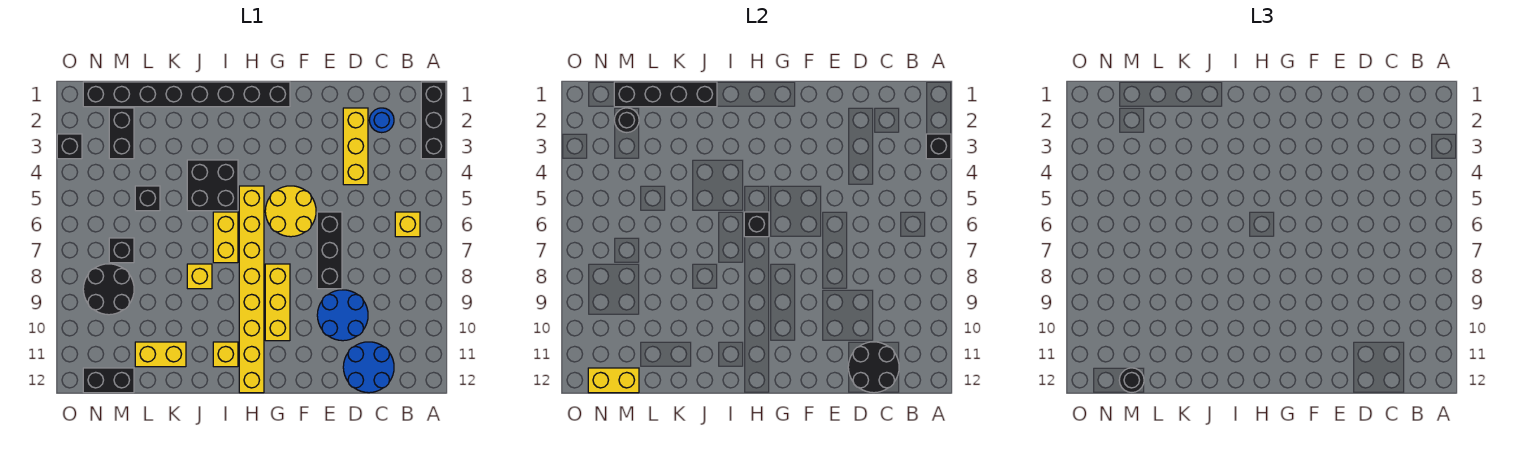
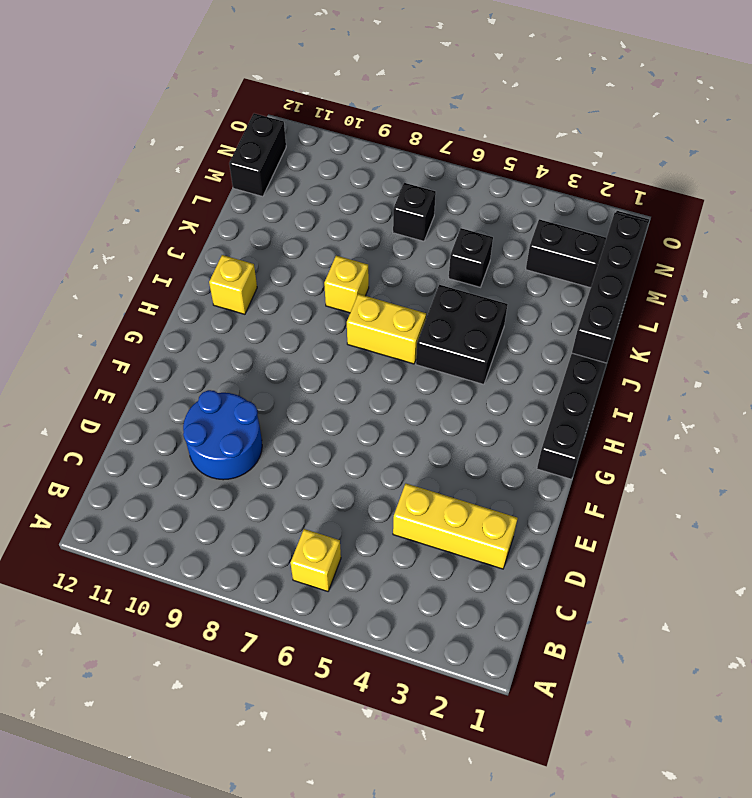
none -> black brick A1:A3 level 1
none -> blue round brick C2 level 1
none -> blue round brick C11:D12 level 1

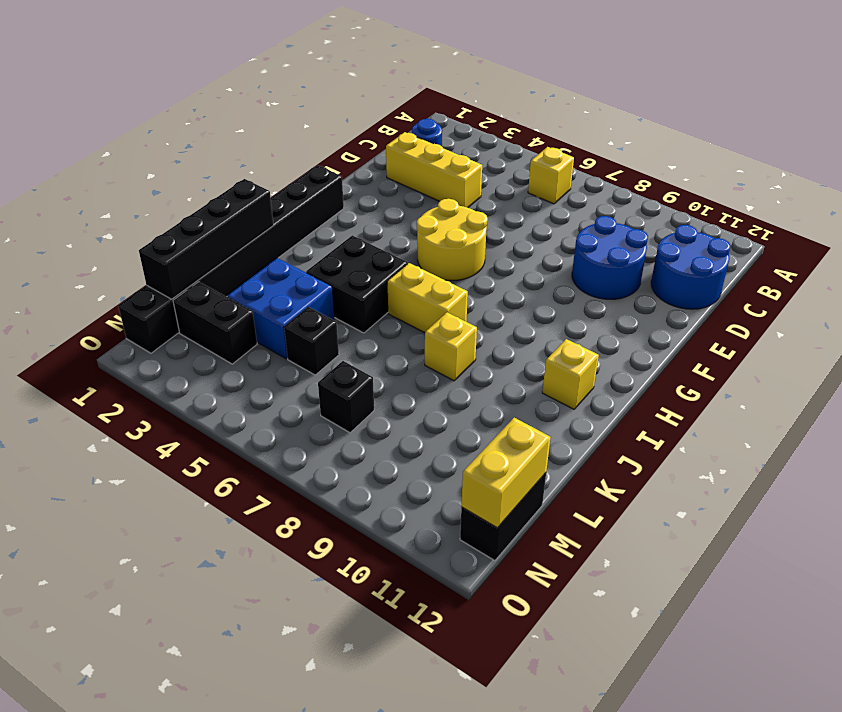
blue brick K3:L4 level 1 -> none
none -> black brick A1:A3 level 1
none -> black brick E6:E8 level 1
none -> yellow brick G8:G10 level 1

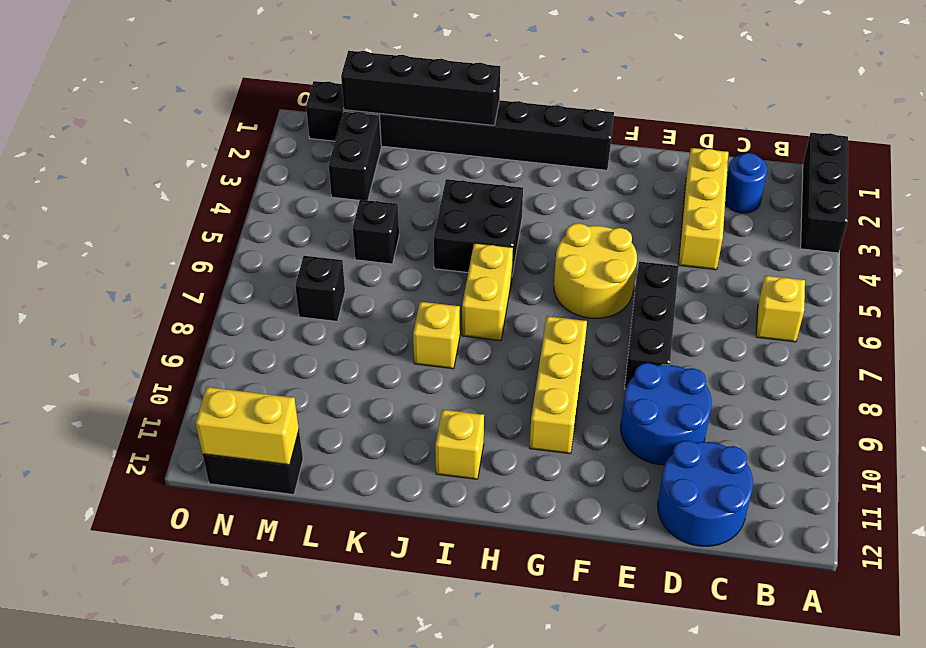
none -> yellow brick H5:H12 level 1
none -> yellow brick K11:L11 level 1
none -> black round brick M8:N9 level 1

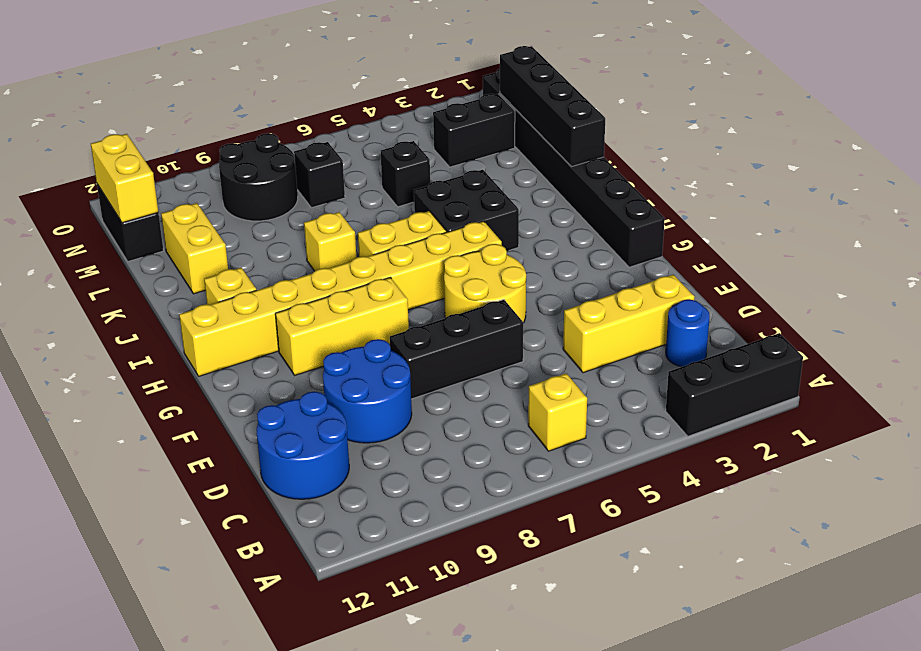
none -> black brick O3 level 1
none -> black brick A3 level 2
none -> black round brick C11:D12 level 2

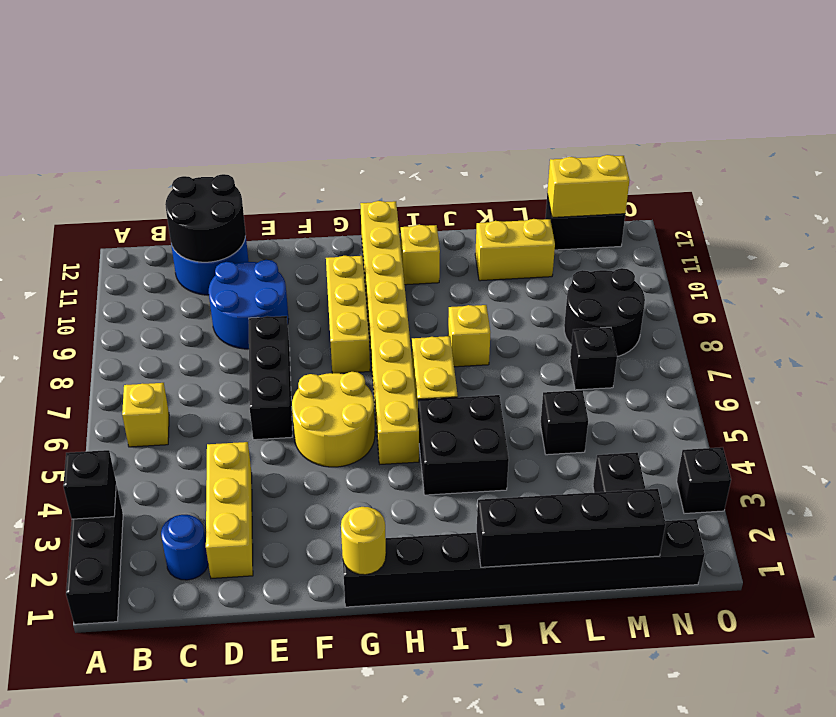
yellow round brick G1 level 2 -> none
none -> black brick H6 level 2
none -> black round brick M2 level 2
none -> black round brick M12 level 3

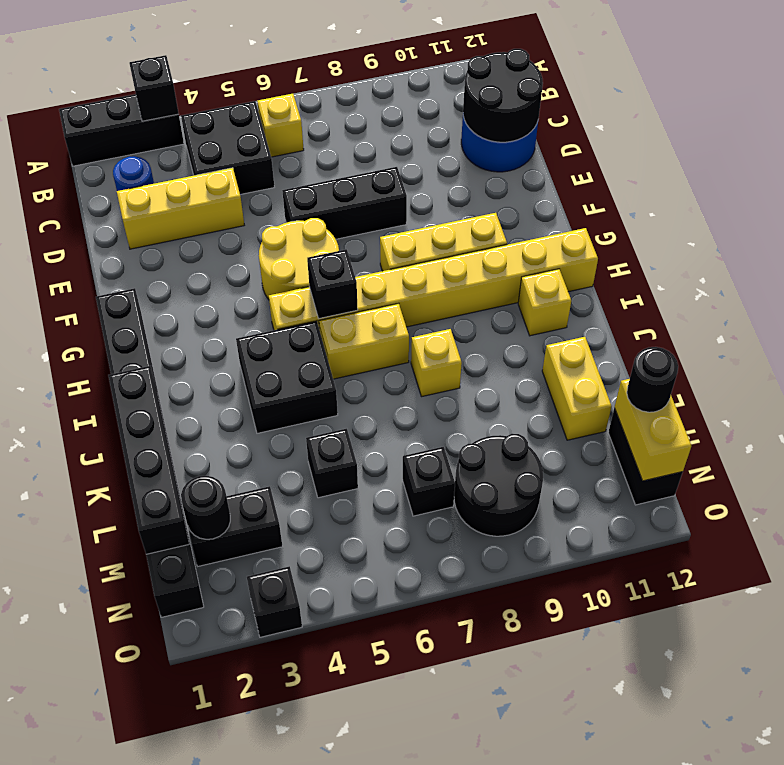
black brick B4:C5 level 1 -> none
none -> blue round brick D9:E10 level 1

